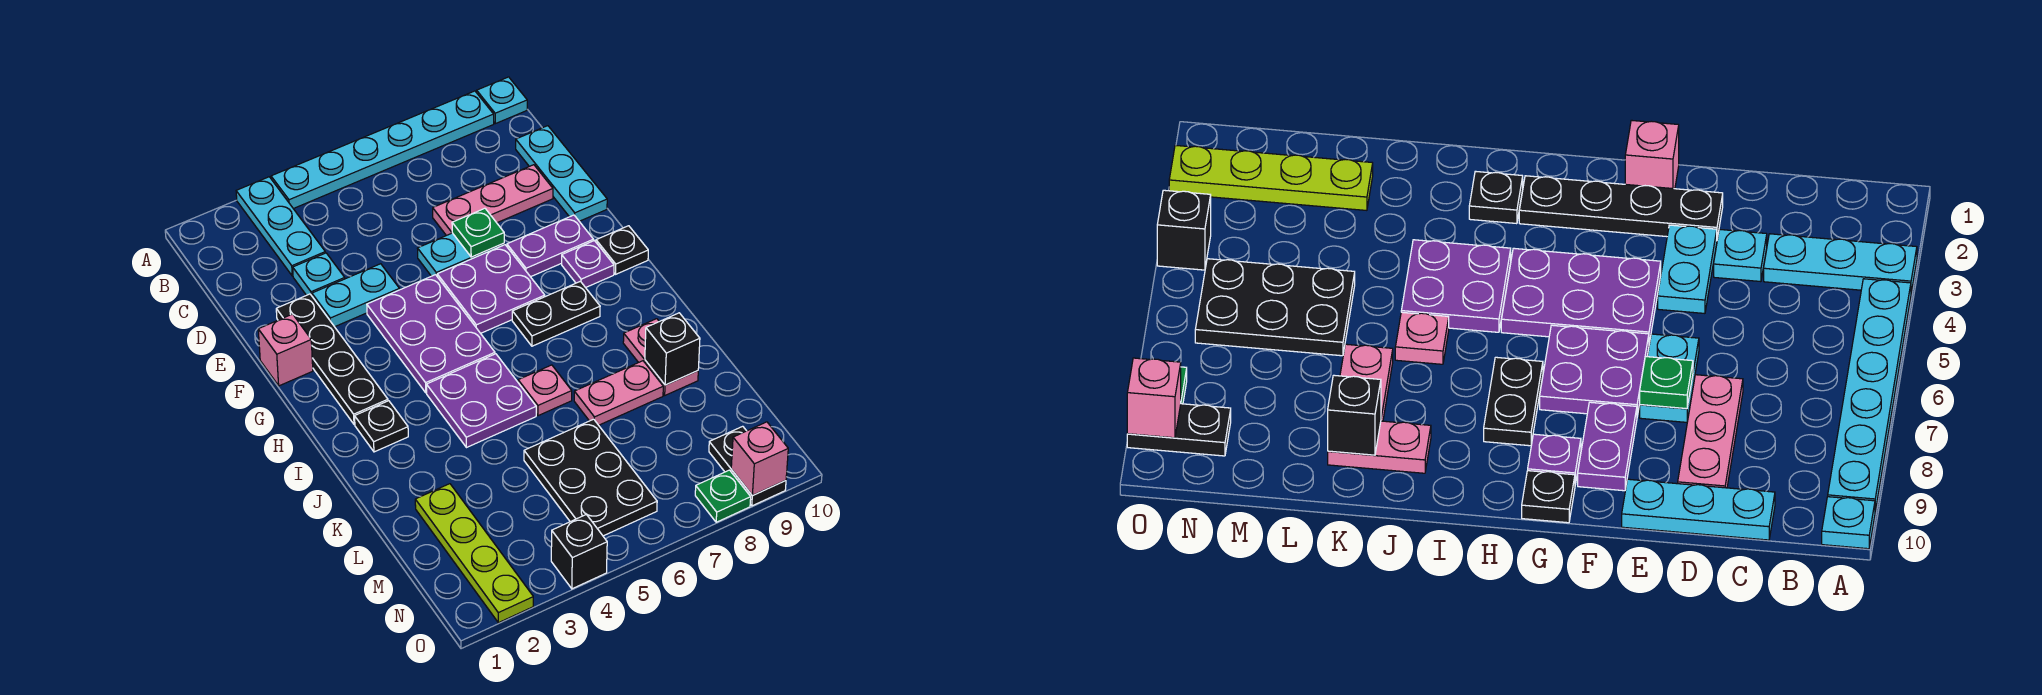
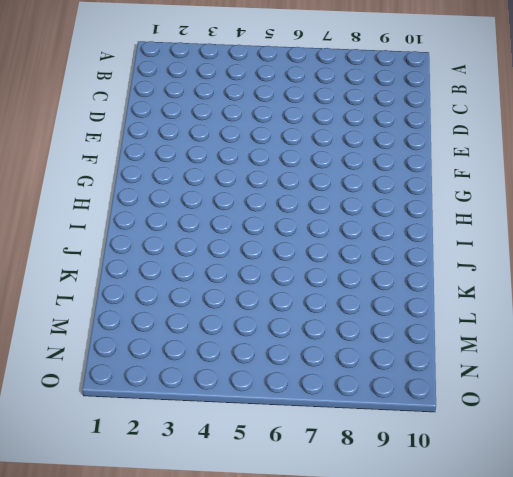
none -> cyan plate A3:C3 level 1
none -> cyan plate A4:A9 level 1
none -> cyan plate A10 level 1

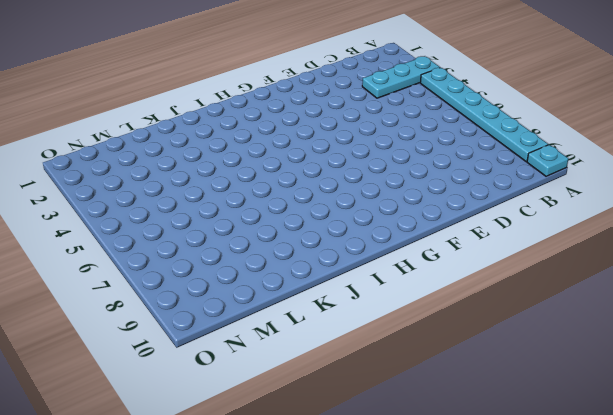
none -> cyan plate C10:E10 level 1
none -> cyan plate D3 level 1
none -> pink plate D7:D9 level 1

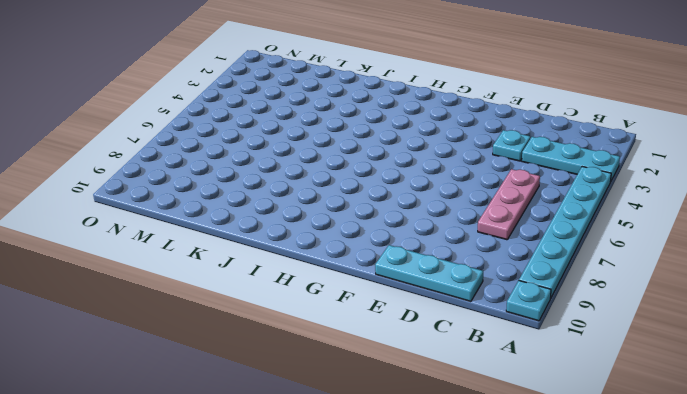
pink plate C5:C7 level 1 -> pink plate D7:D9 level 1
none -> black plate E2:H2 level 1
none -> cyan plate E3:E4 level 1
none -> cyan plate E6:E7 level 1

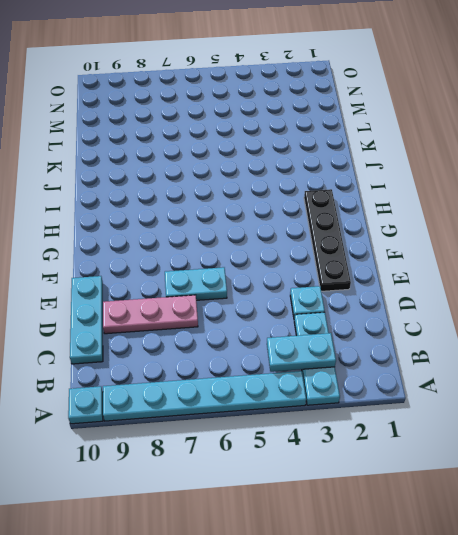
cyan plate B3:B4 level 2 -> cyan plate E3:E4 level 1
none -> pink brick F1 level 1
none -> purple plate F4:H5 level 1
none -> purple plate F6:G7 level 1

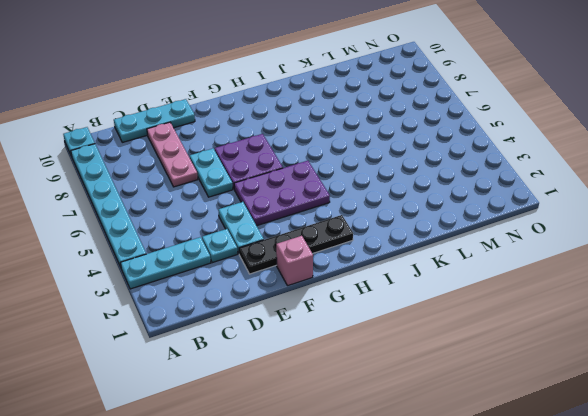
none -> purple plate F8:F9 level 1
none -> purple plate G9 level 1
none -> black plate G10 level 1

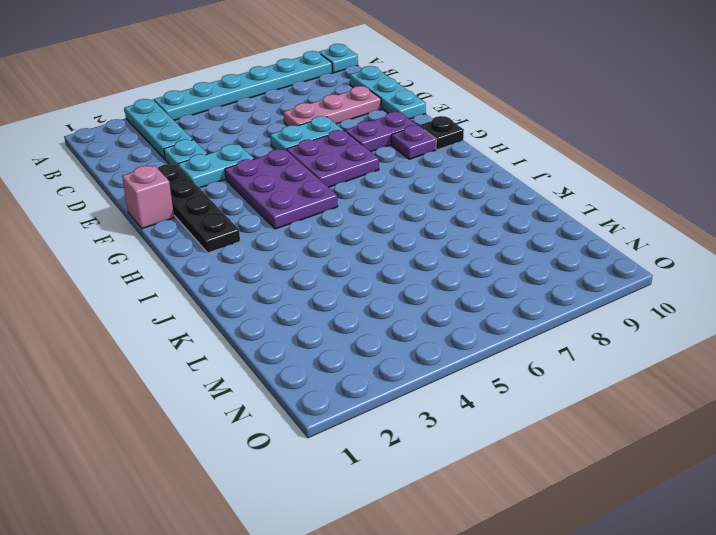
none -> black plate H7:H8 level 1
none -> black plate I2 level 1
none -> purple plate I4:J5 level 1

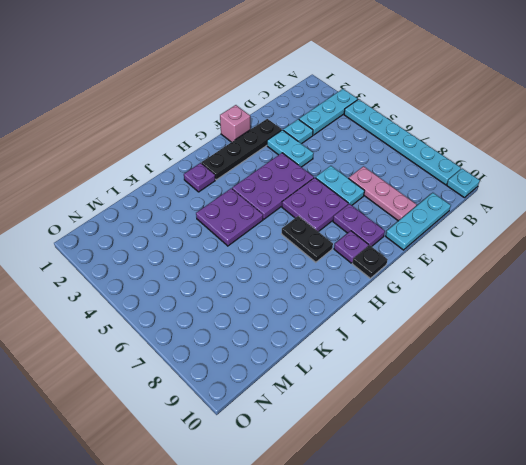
purple plate I2 level 1 -> black plate I2 level 1
none -> pink plate J6 level 1
none -> pink plate J9:K9 level 1
none -> pink plate K7:K8 level 1

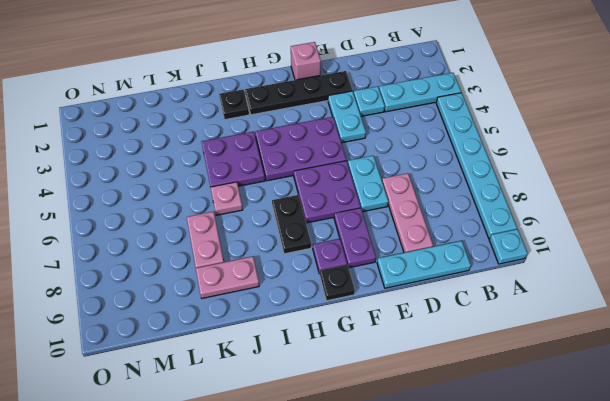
none -> lime plate L2:O2 level 1
none -> black plate L5:N6 level 1
none -> black plate N9:O9 level 1

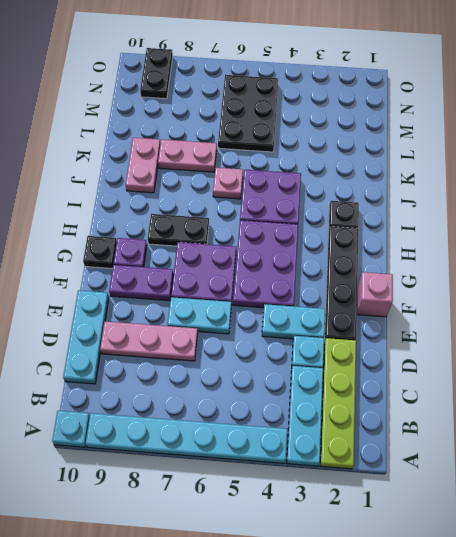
lime plate A2:D2 level 1 -> lime plate L2:O2 level 1
none -> black brick O4 level 1
none -> green plate O8 level 1
none -> green plate E7 level 2

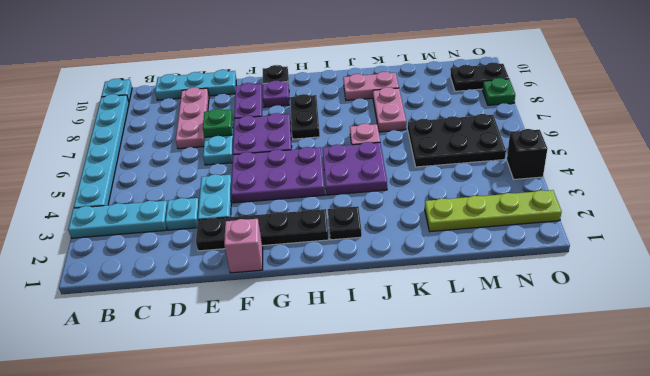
none -> black brick K9 level 2
none -> pink brick O9 level 2

